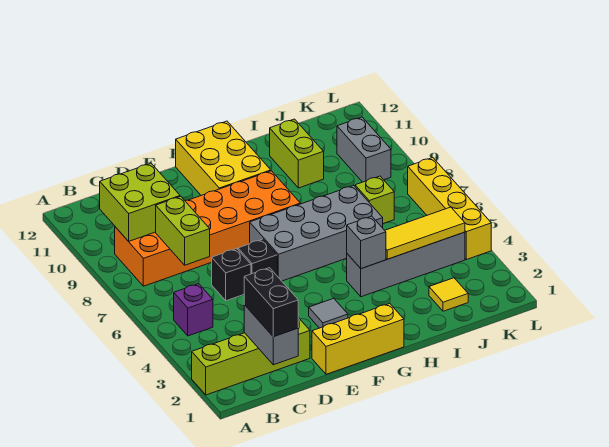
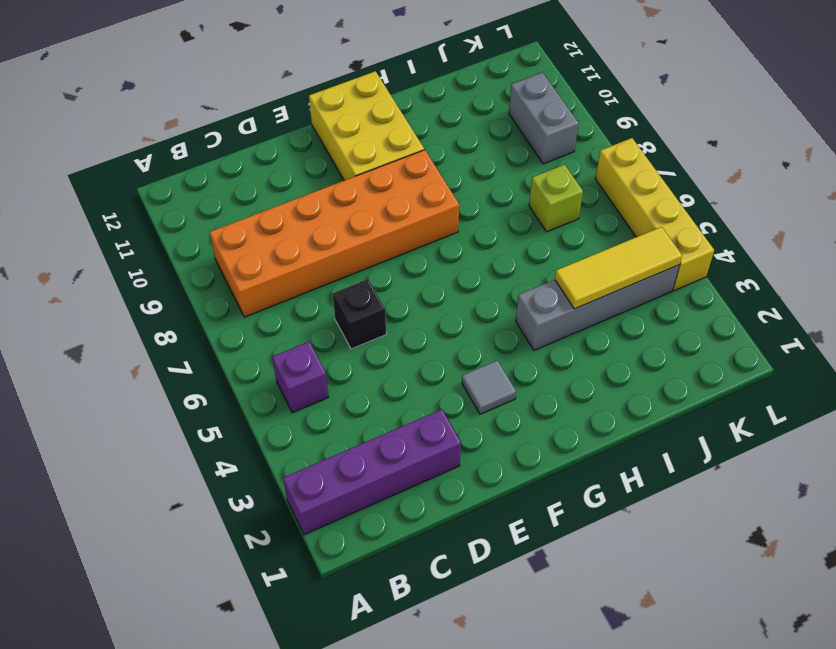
purple brick A2:D2 level 1 -> lime brick A2:D2 level 1
none -> yellow brick E1:G1 level 1
none -> black brick E6 level 1
none -> grey brick F6:I7 level 1

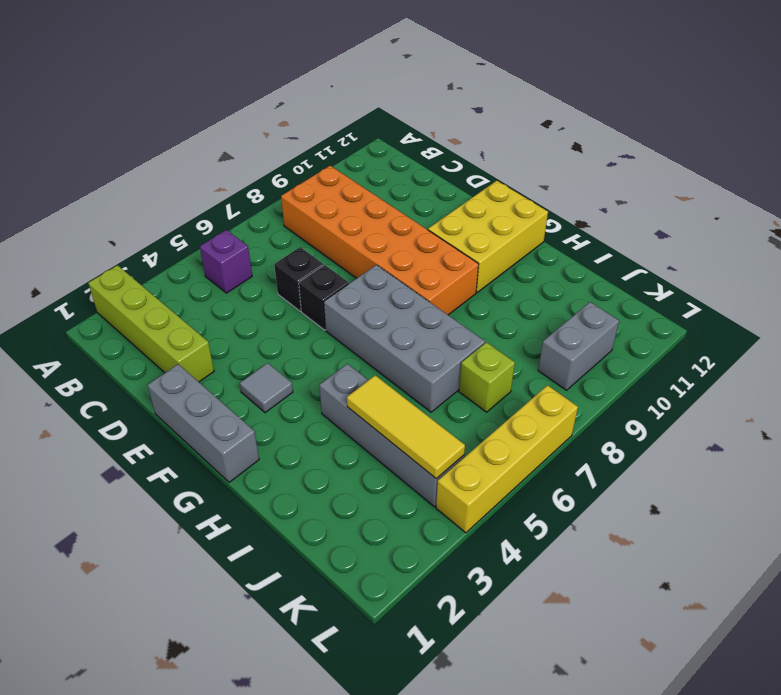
grey brick E1:G1 level 1 -> yellow brick E1:G1 level 1
none -> lime brick I10:I11 level 1
none -> yellow tile J2 level 1
none -> lime brick B9:C10 level 2

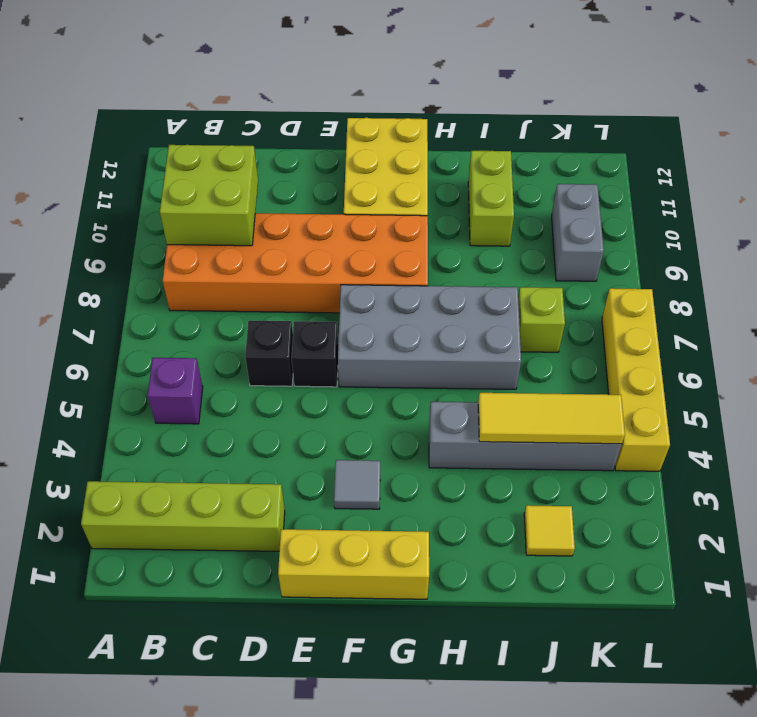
none -> grey brick C1:C2 level 2
none -> lime brick C7:C8 level 2
none -> grey brick H4 level 2

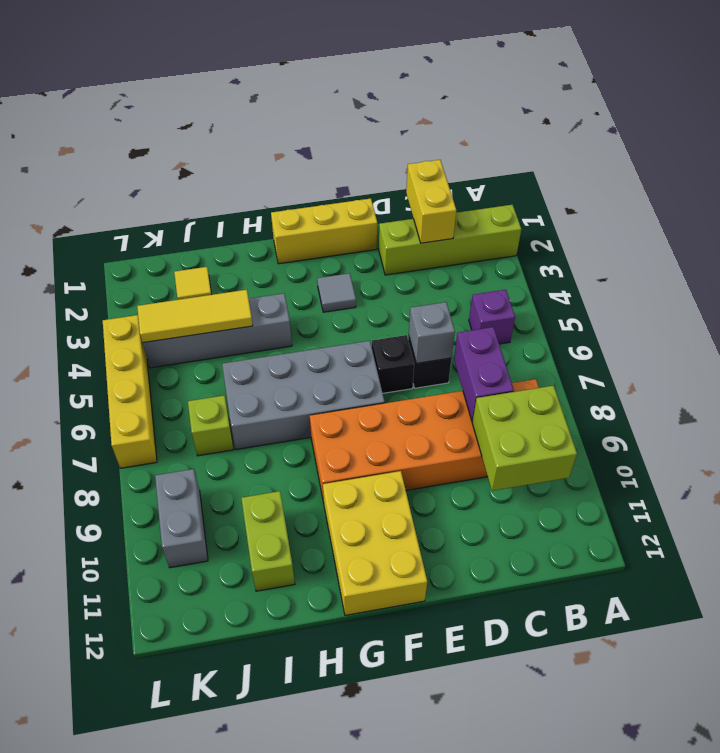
yellow brick C1:C2 level 2 -> grey brick C1:C2 level 2
purple brick C7:C8 level 2 -> lime brick C7:C8 level 2
grey brick D6 level 2 -> grey brick H4 level 2
none -> black brick C1:C2 level 3

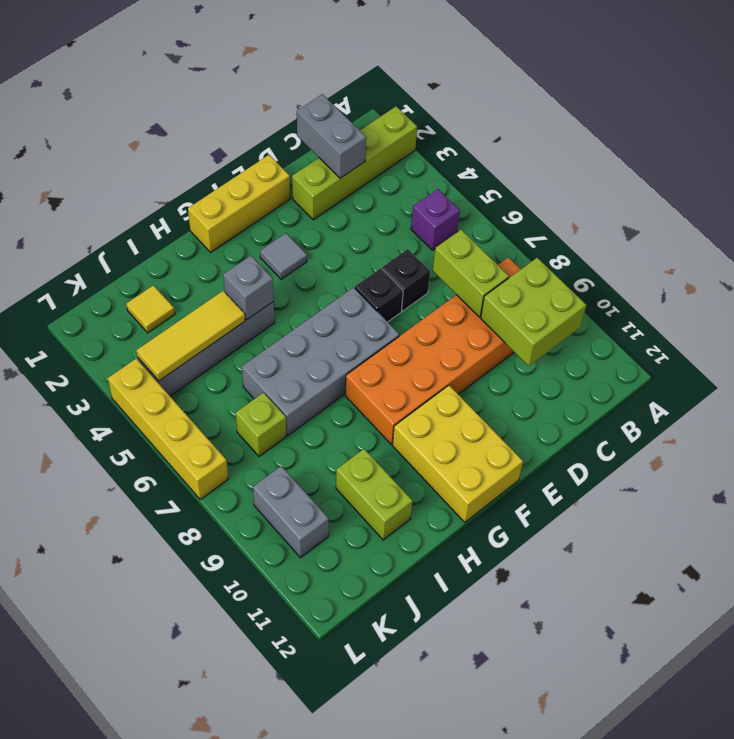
none -> black brick C1:C2 level 3

